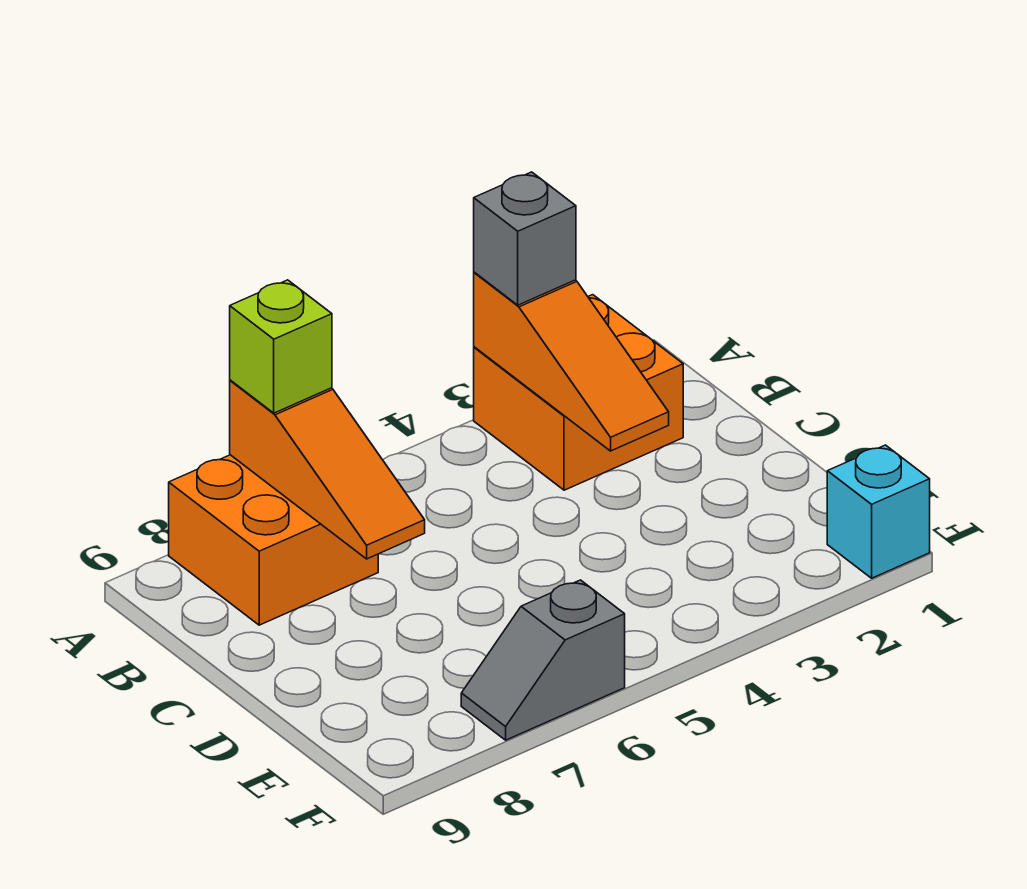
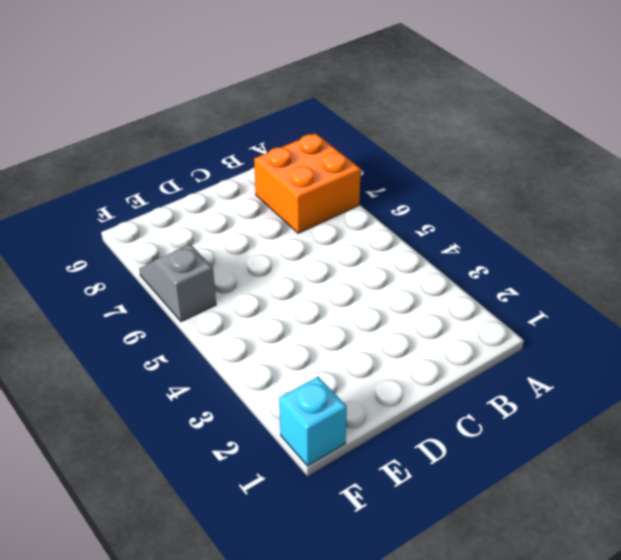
none -> orange brick A2:B3 level 1
none -> orange slope A3:C3 level 2 top A

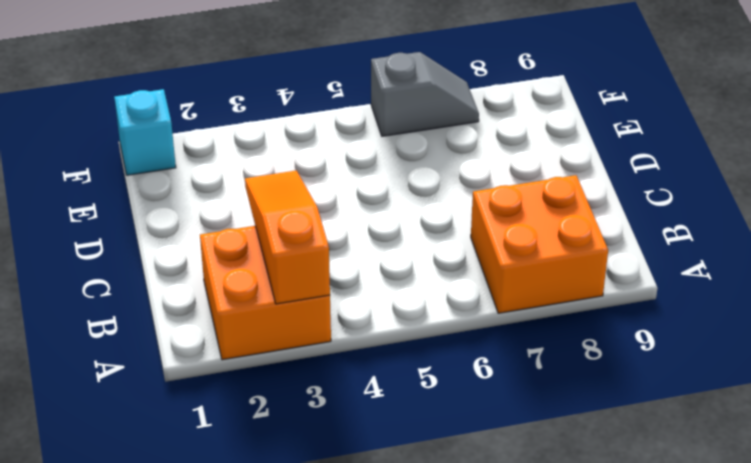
none -> orange slope A7:C7 level 2 top A
none -> grey brick A3 level 3

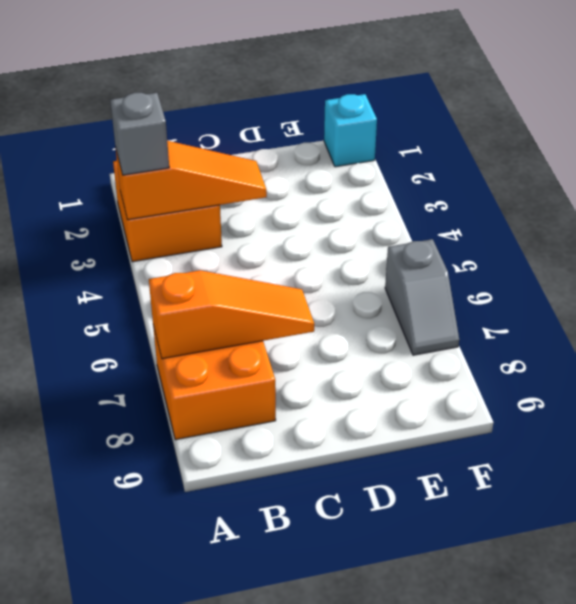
none -> lime brick A7 level 3

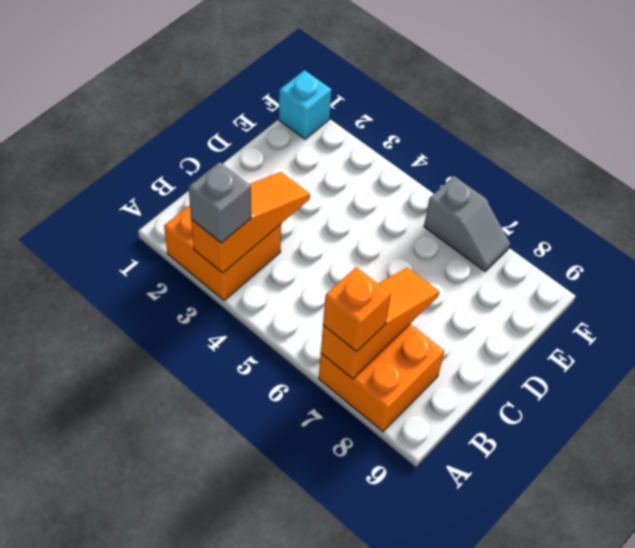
orange brick A7 level 3 -> lime brick A7 level 3

